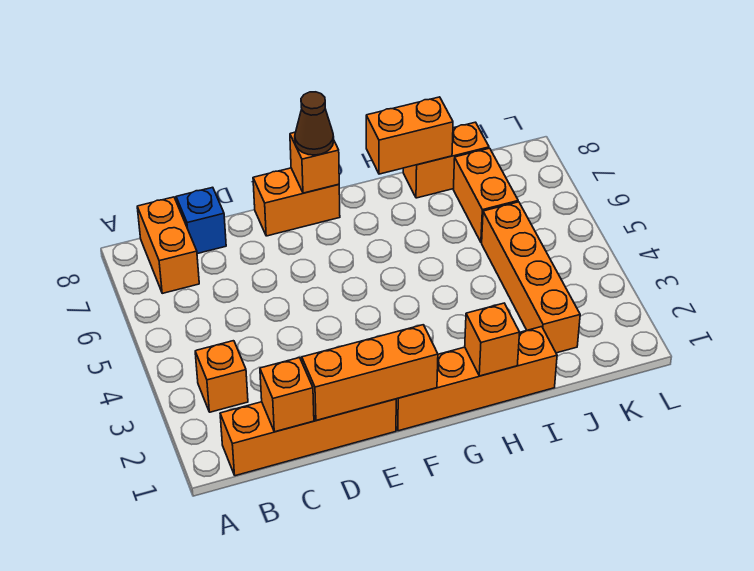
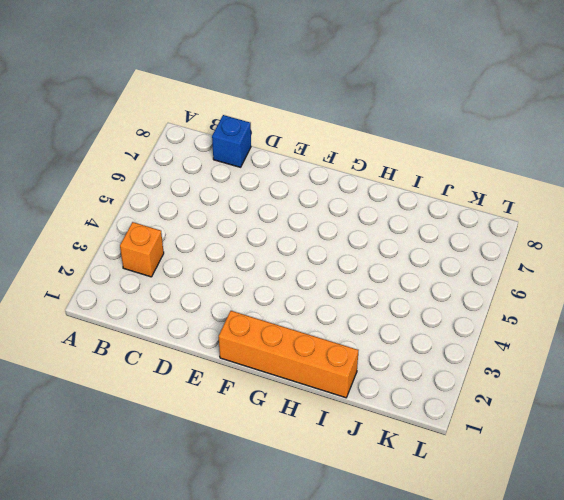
none -> orange brick B1:E1 level 1
none -> orange brick B7:B8 level 1
none -> orange brick E8:F8 level 1

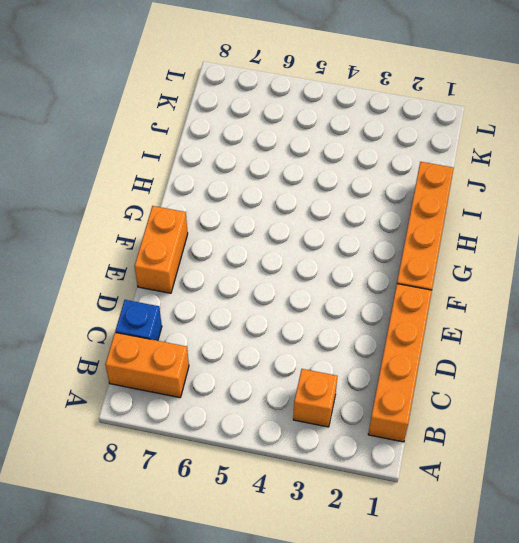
none -> orange brick I8:J8 level 1
none -> orange brick J2:J5 level 1
none -> orange brick J6:J7 level 1

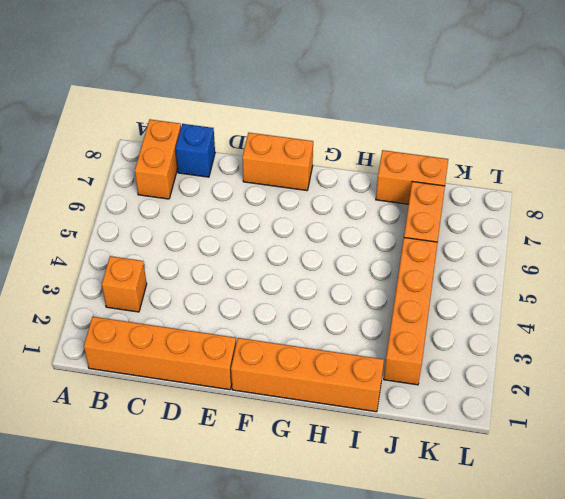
none -> orange brick C1 level 2
none -> orange brick D1:F1 level 2
none -> orange brick F8 level 2

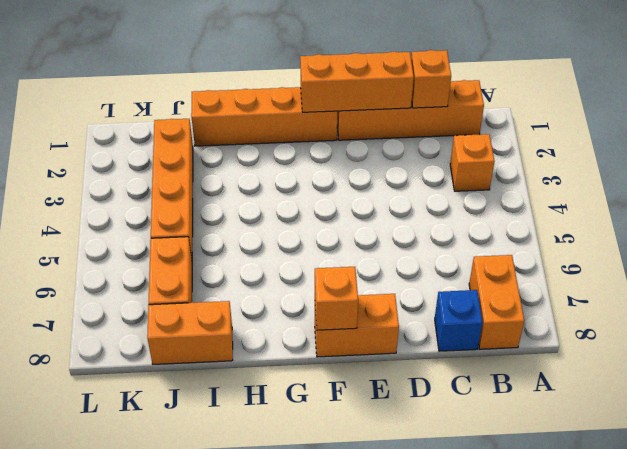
none -> orange brick H1 level 2
none -> orange brick H8:I8 level 2
none -> brown cone F8 level 3

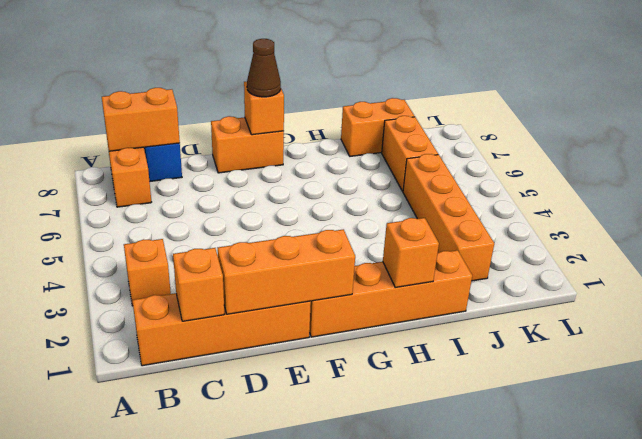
orange brick B8:C8 level 2 -> orange brick H8:I8 level 2

